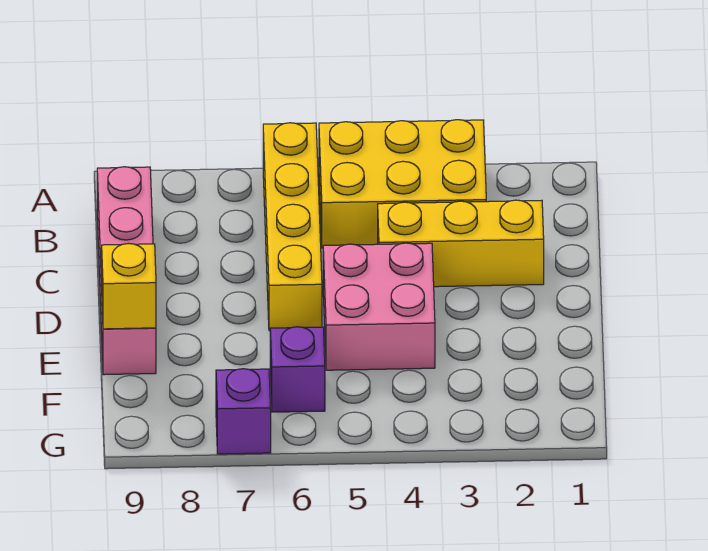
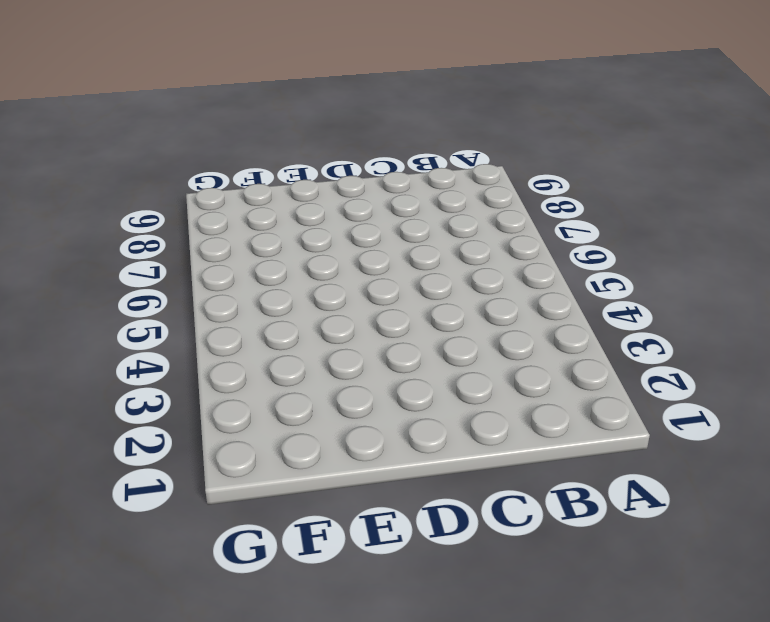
none -> yellow brick A3:B5 level 1
none -> yellow brick A6:D6 level 1

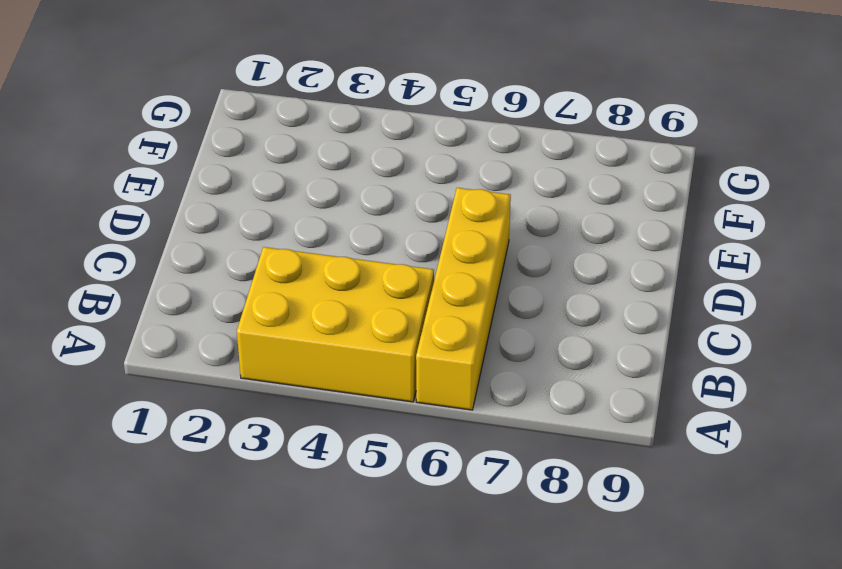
none -> pink brick B9:E9 level 1
none -> yellow brick C2:C4 level 1

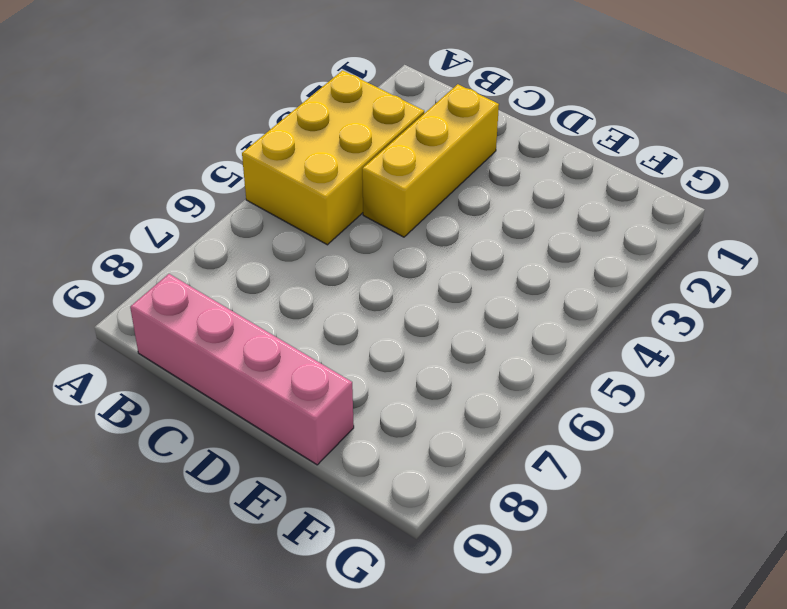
none -> yellow brick A6:D6 level 1
none -> pink brick D4:E5 level 1

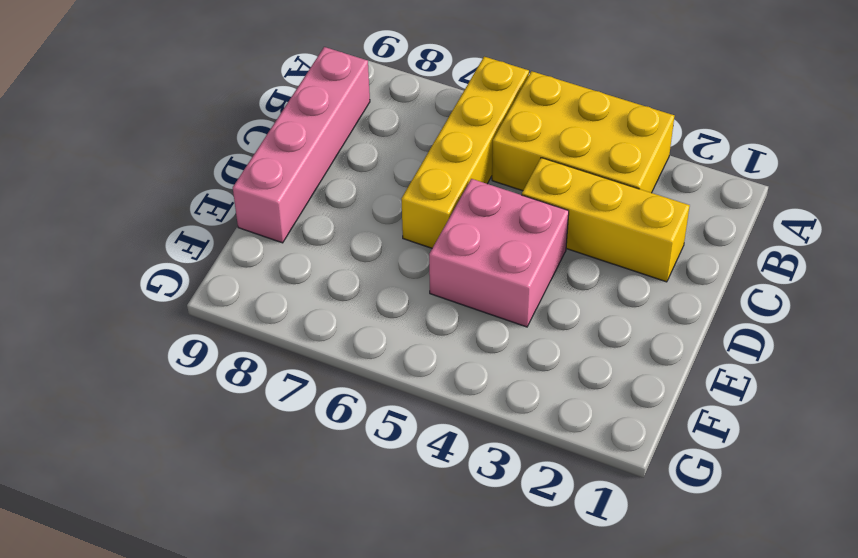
none -> purple brick F6 level 1
none -> purple brick G7 level 1

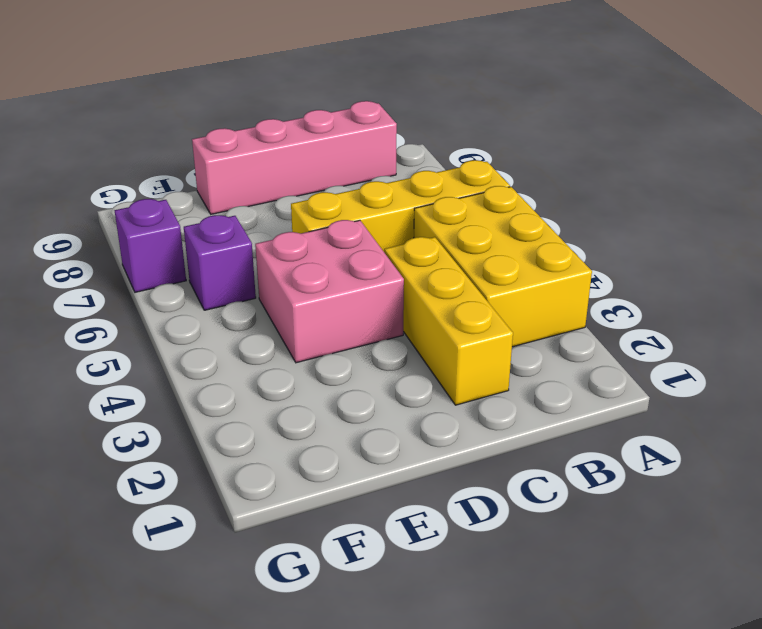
none -> yellow brick E9 level 2

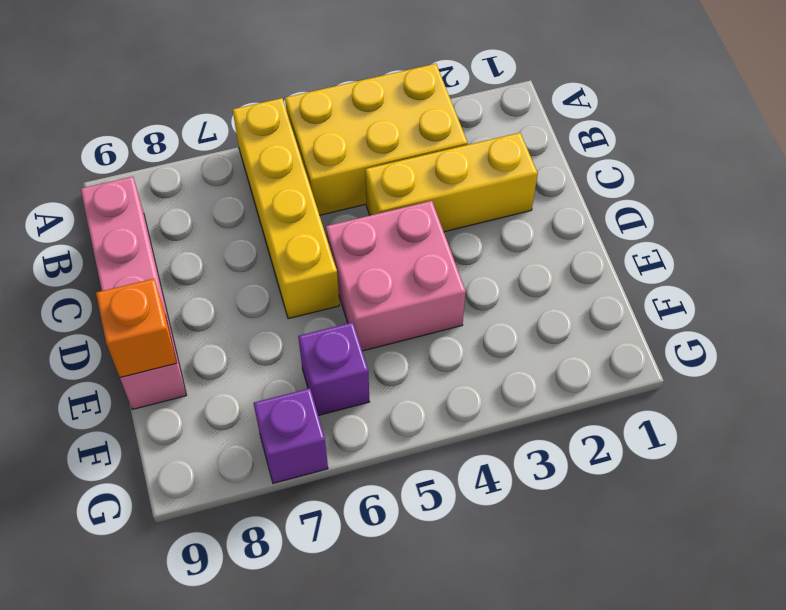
orange brick E9 level 2 -> yellow brick E9 level 2

